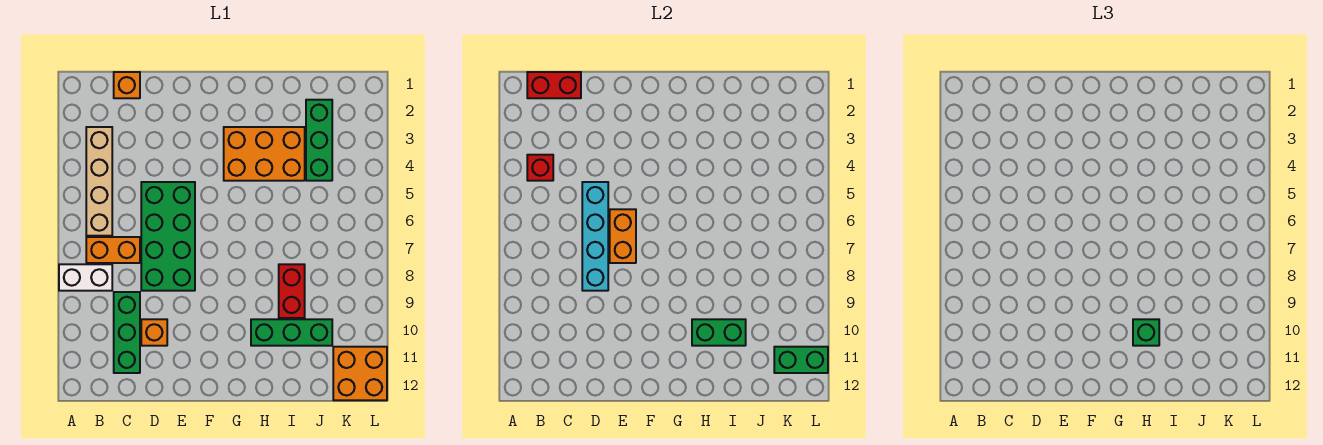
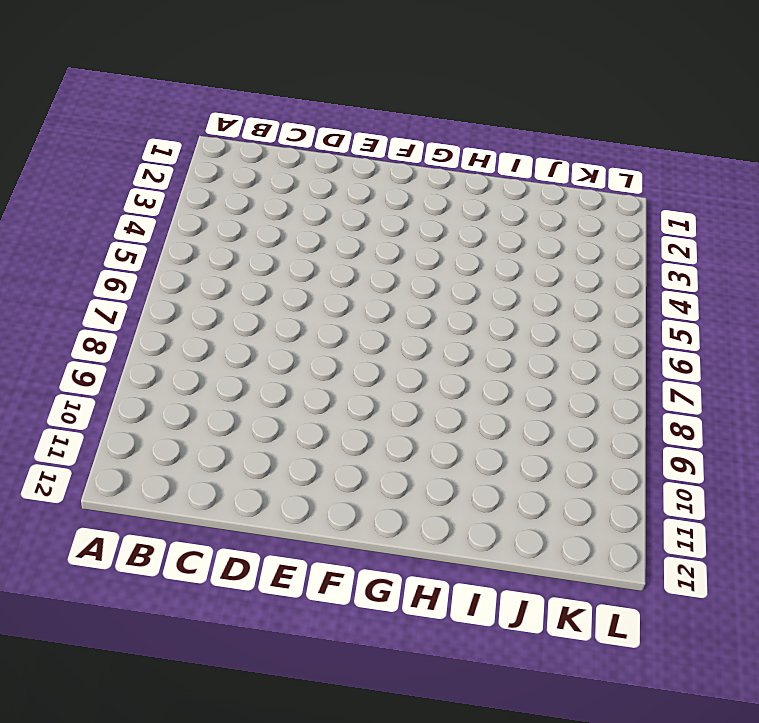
none -> white brick A8:B8 level 1
none -> tan brick B3:B6 level 1
none -> orange brick B7:C7 level 1

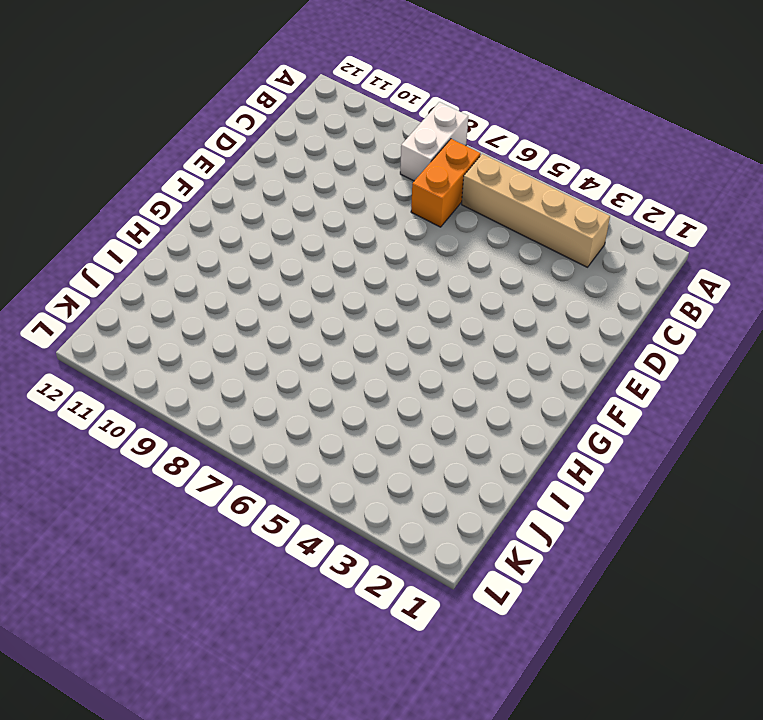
none -> orange brick C1 level 1
none -> green brick C9:C11 level 1
none -> green brick D5:E8 level 1

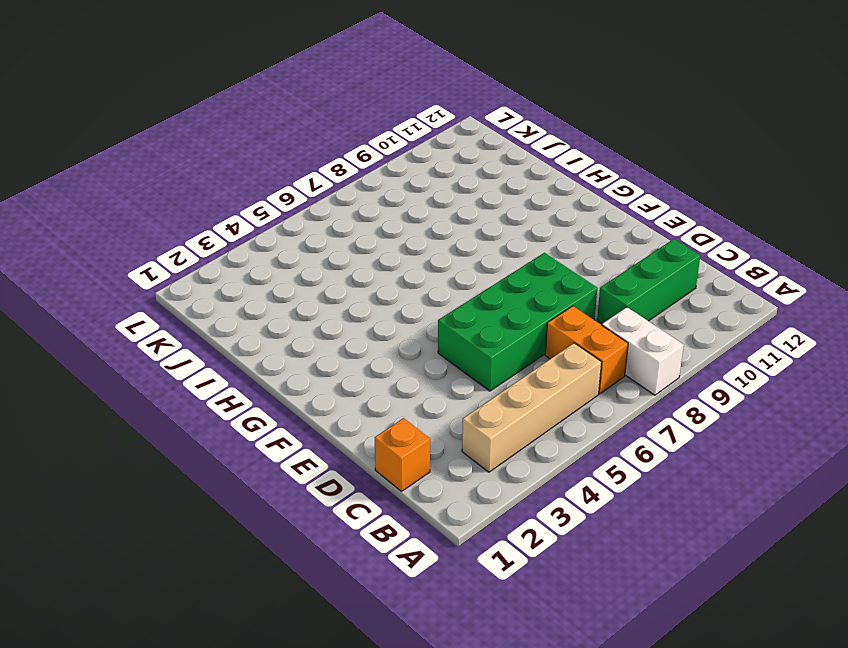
none -> orange brick D10 level 1
none -> orange brick G3:I4 level 1
none -> green brick H10:J10 level 1

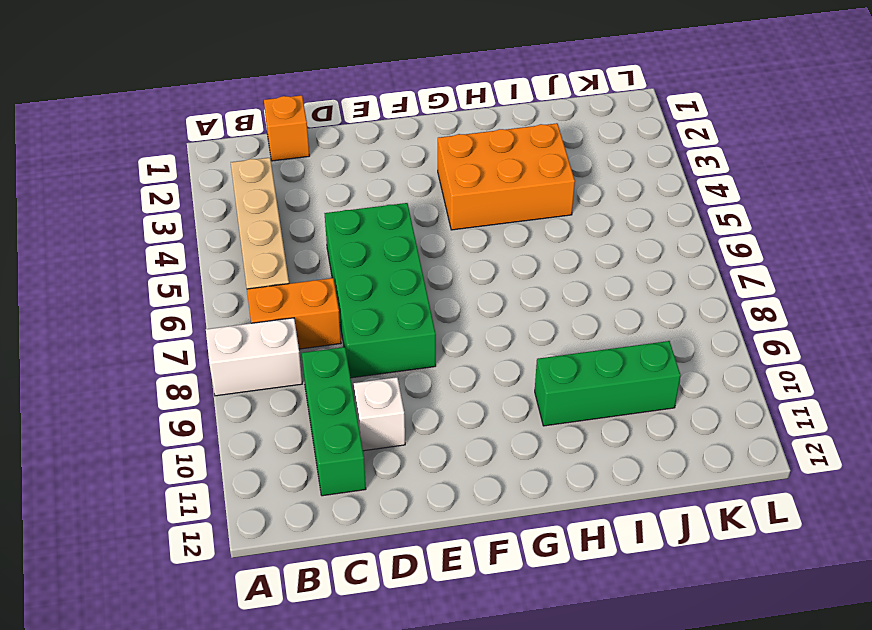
white brick D10 level 1 -> orange brick D10 level 1
none -> red brick I8:I9 level 1
none -> green brick J2:J4 level 1
none -> orange brick K11:L12 level 1

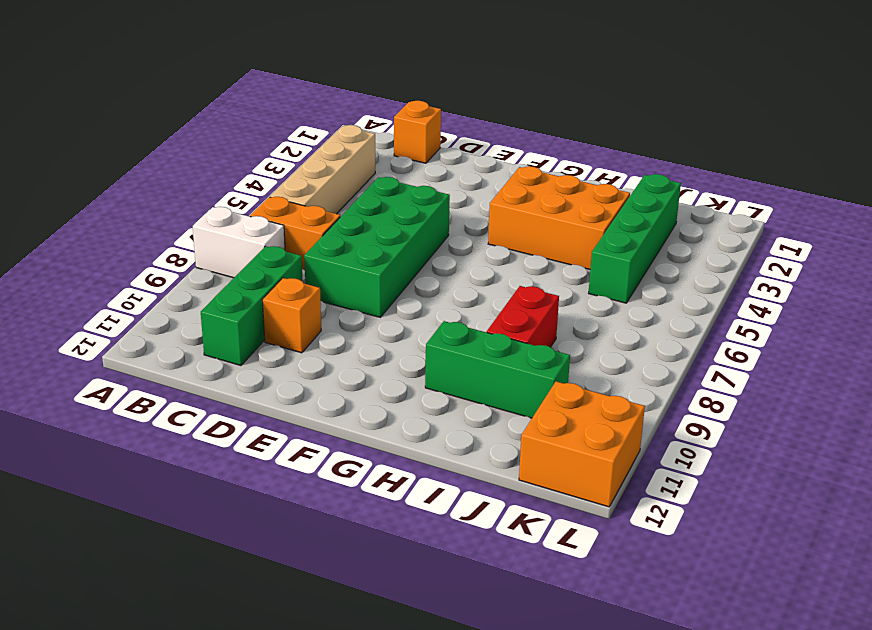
green brick J2:J5 level 1 -> green brick J2:J4 level 1
none -> red brick B1:C1 level 2
none -> red brick B4 level 2
none -> cyan brick D5:D8 level 2

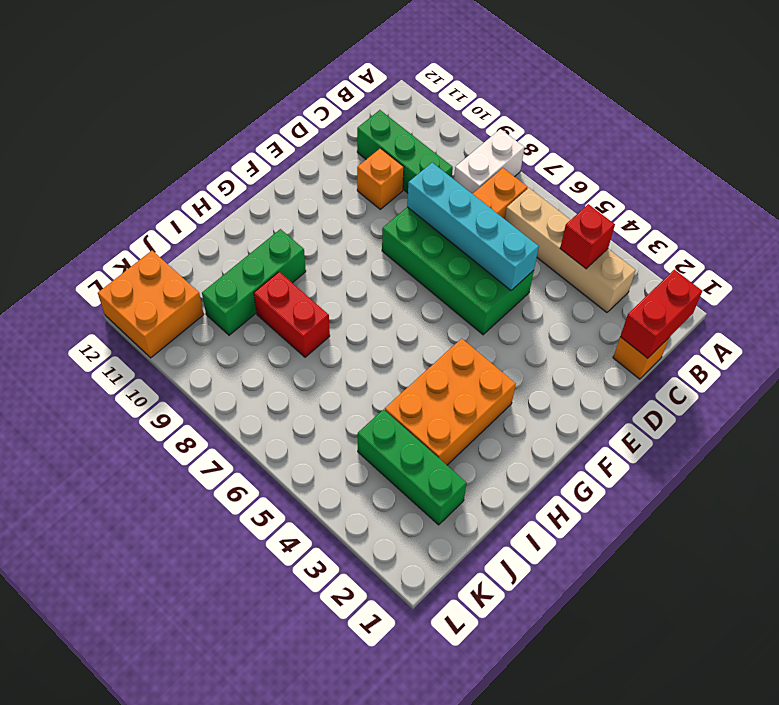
none -> orange brick E6:E7 level 2
none -> green brick H10:I10 level 2
none -> green brick K11:L11 level 2

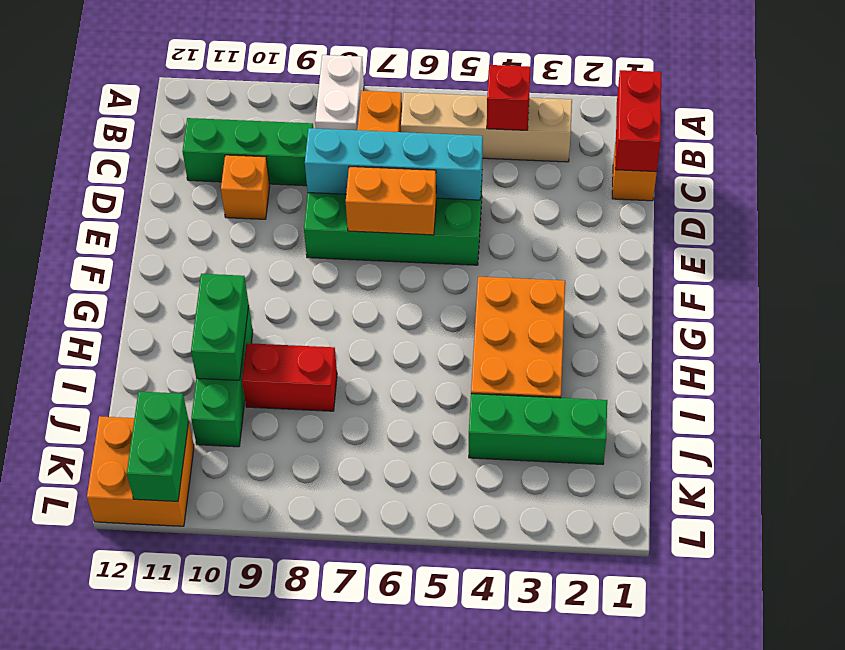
none -> green brick H10 level 3

